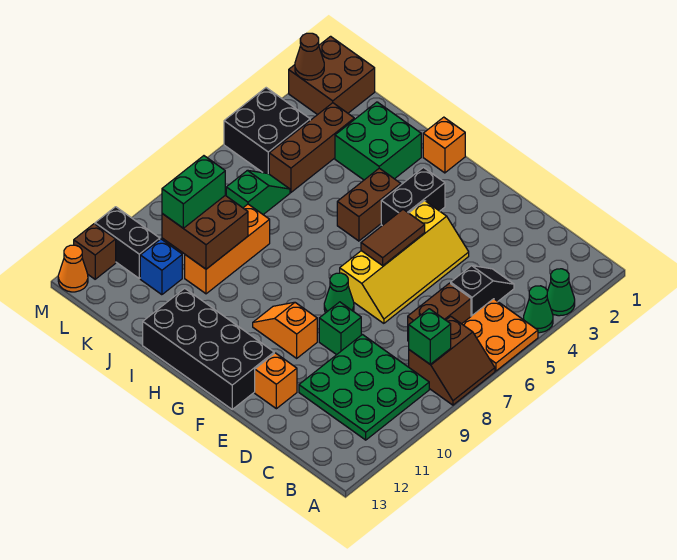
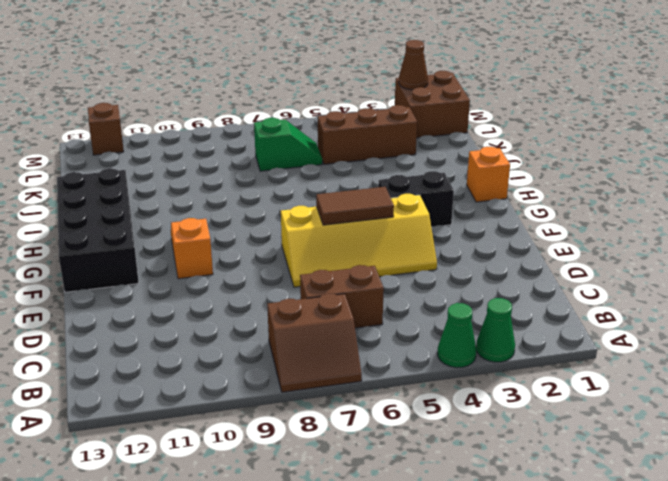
none -> orange plate A5:B6 level 1
none -> green plate B9:D11 level 1
none -> black slope C4:C5 level 1 top 5
none -> green brick E9 level 1

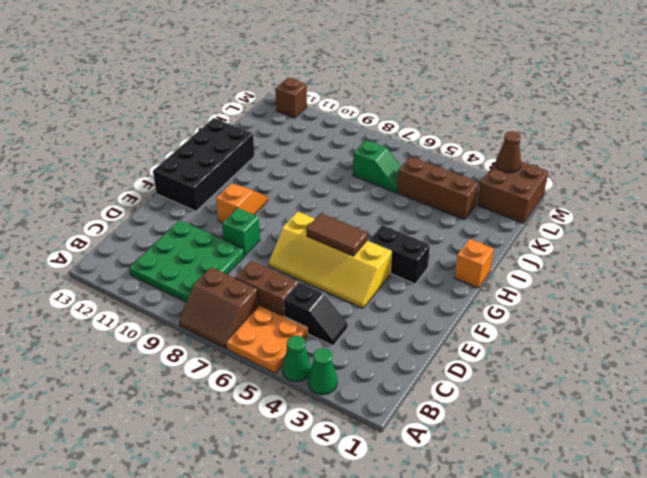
none -> orange brick E12 level 1
none -> green cone F8 level 1
none -> brown brick H4:H5 level 1
none -> green brick I2:J3 level 1

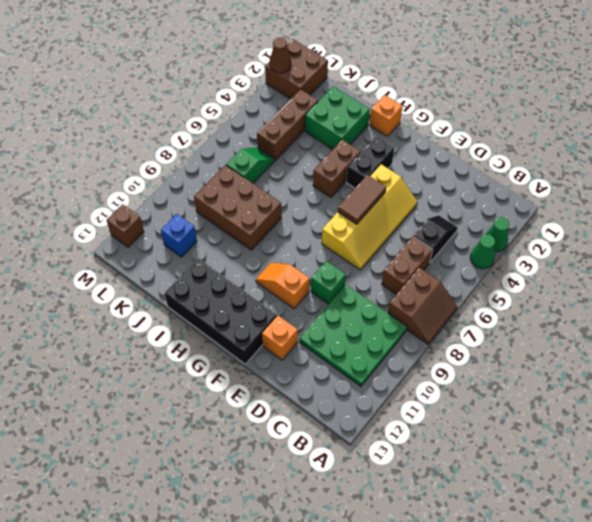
brown brick I8:K9 level 1 -> orange brick J8:J10 level 1
none -> orange plate A5:B6 level 1
none -> green cone F8 level 1
none -> black brick L4:M5 level 1
none -> black brick L11:M11 level 1

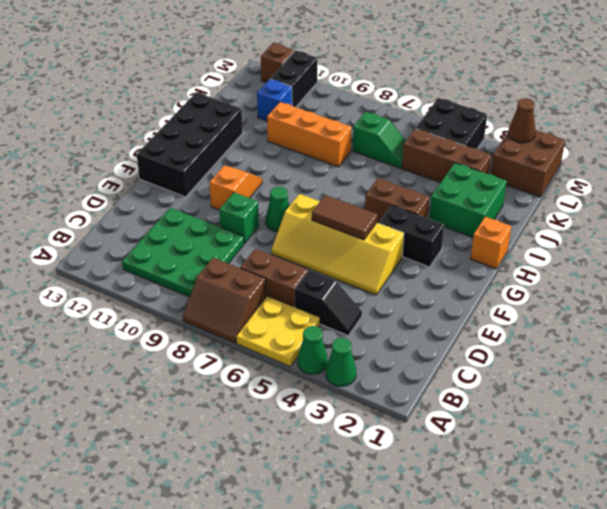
yellow plate A5:B6 level 1 -> orange plate A5:B6 level 1
none -> orange brick E12 level 1
none -> orange cone M13 level 1
none -> green brick B8 level 2
none -> brown brick J9:K10 level 2

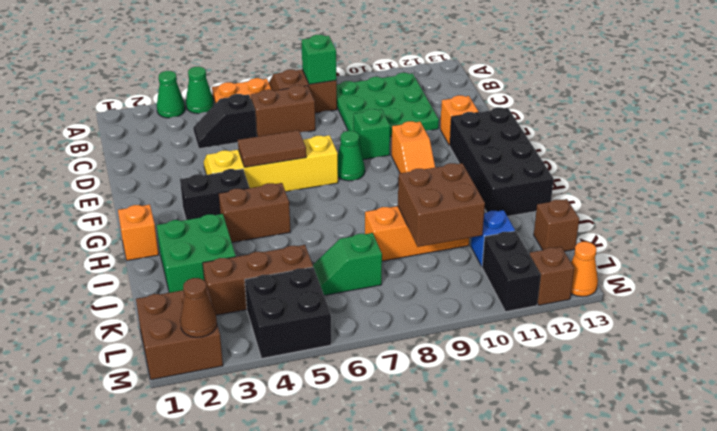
brown brick K13 level 1 -> none
none -> green brick K9:K10 level 3

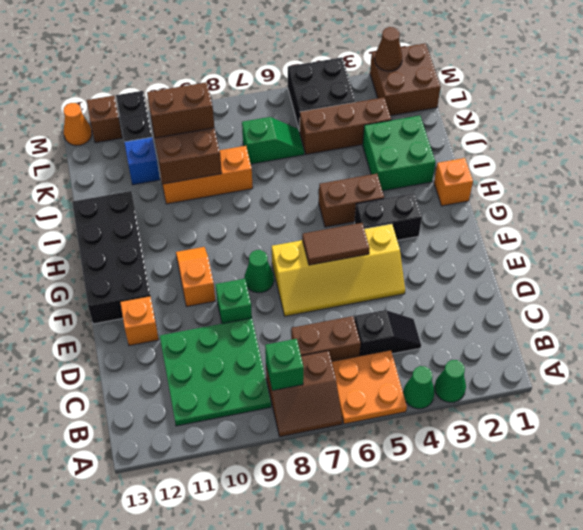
brown brick K9:K10 level 3 -> green brick K9:K10 level 3

